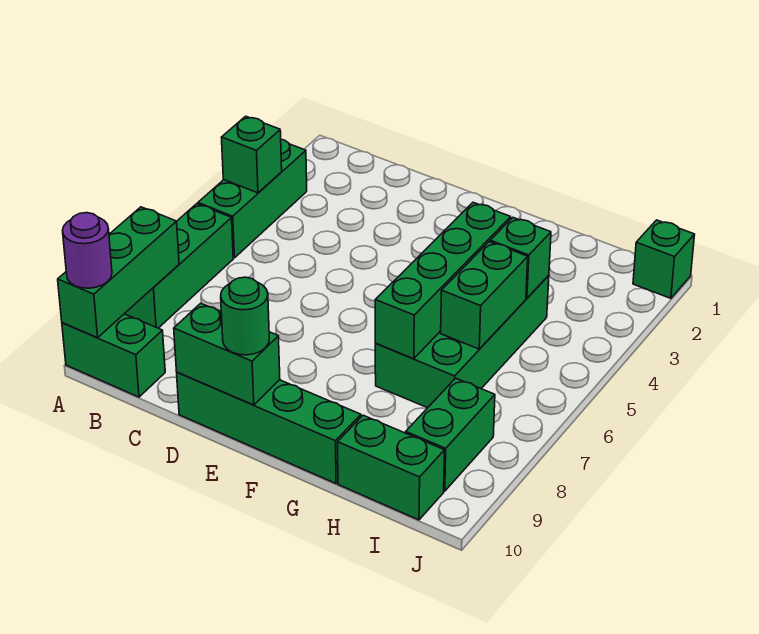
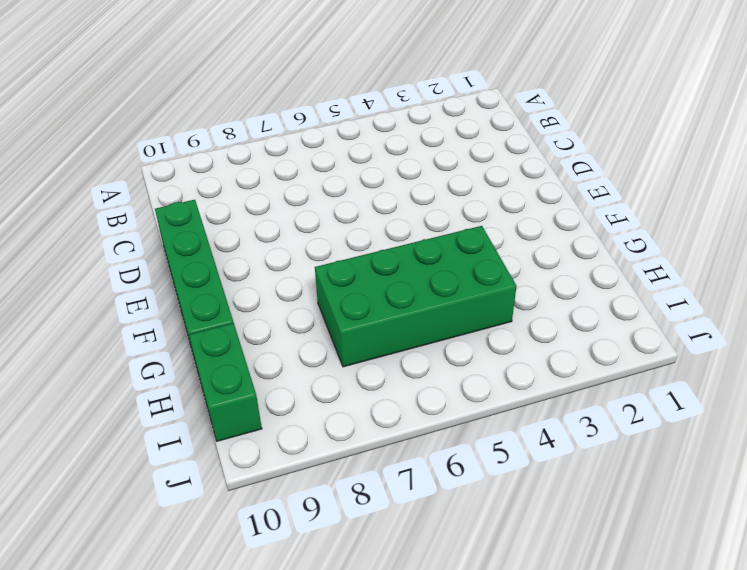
none -> green brick A3:A5 level 1
none -> green brick A6:A8 level 1
none -> green brick A10:B10 level 1

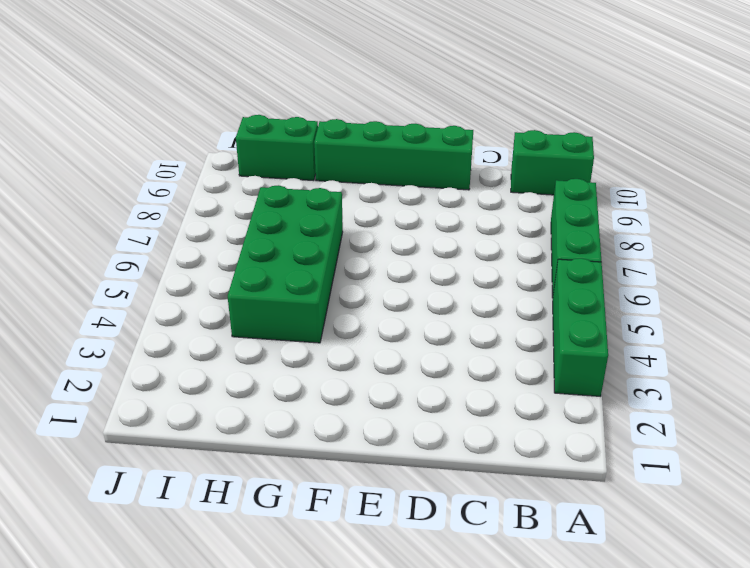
none -> green brick I8:I9 level 1
none -> green brick J1 level 1
none -> green brick A4 level 2

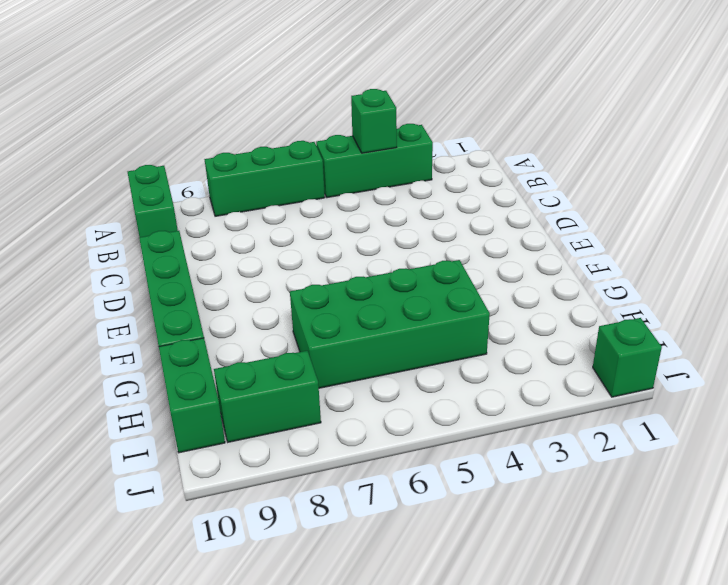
none -> green brick A8:A10 level 2
none -> green brick D10:E10 level 2
none -> green brick G4:G7 level 2

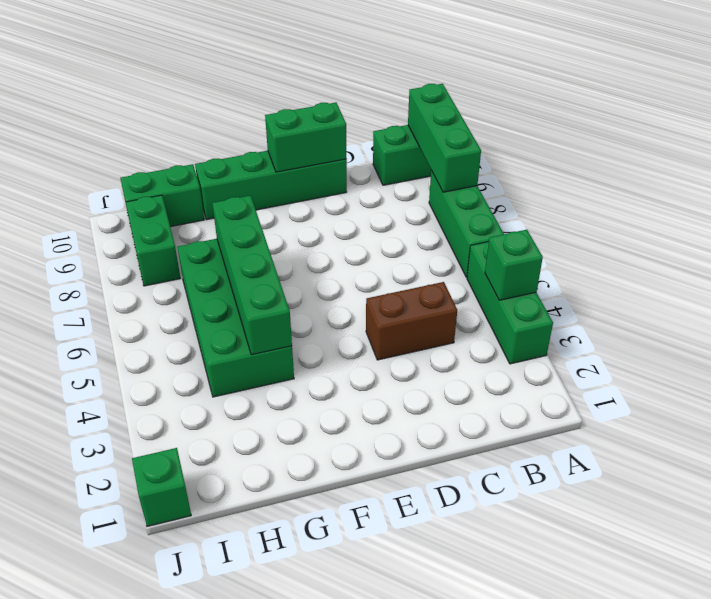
brown brick C4:D4 level 1 -> none
none -> green brick H4 level 2
none -> green brick H5:H6 level 2
none -> purple round brick A10 level 3

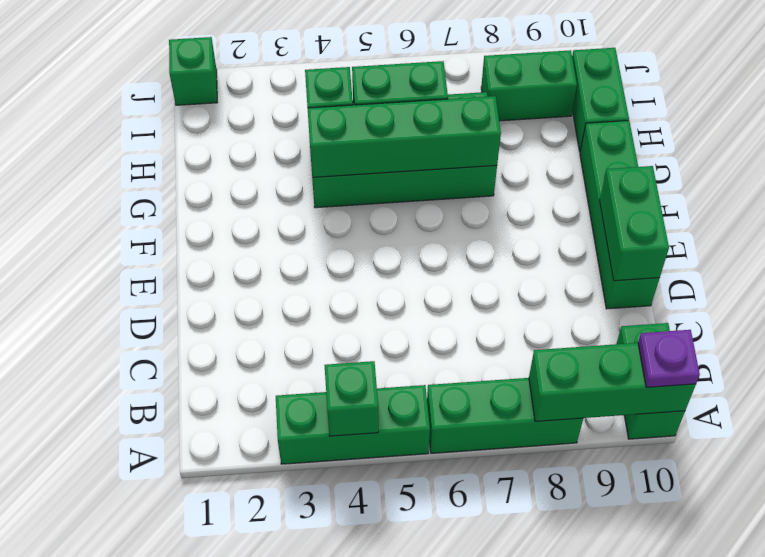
purple plate A10 level 3 -> purple round brick A10 level 3
none -> green round brick E10 level 3

